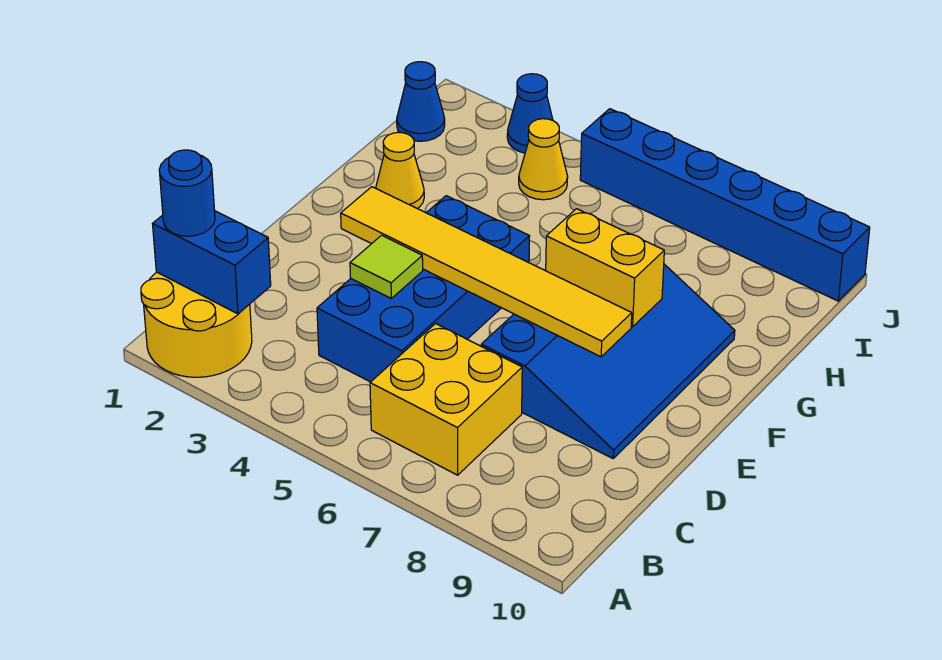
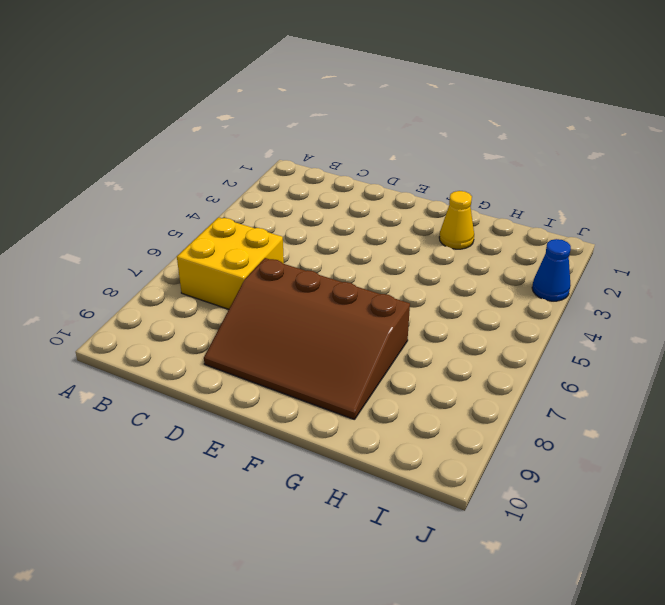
brown slope D7:G9 level 1 top 7 -> blue slope D7:G9 level 1 top 7
none -> yellow round brick A1:B2 level 1
none -> blue brick C4:F5 level 1
none -> blue cone I1 level 1

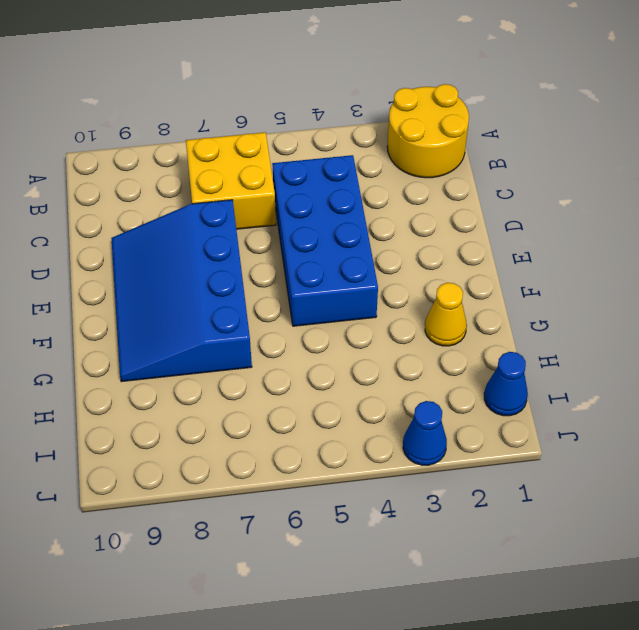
none -> yellow cone I4 level 1
none -> blue brick J5:J10 level 1
none -> blue brick B1:B2 level 2

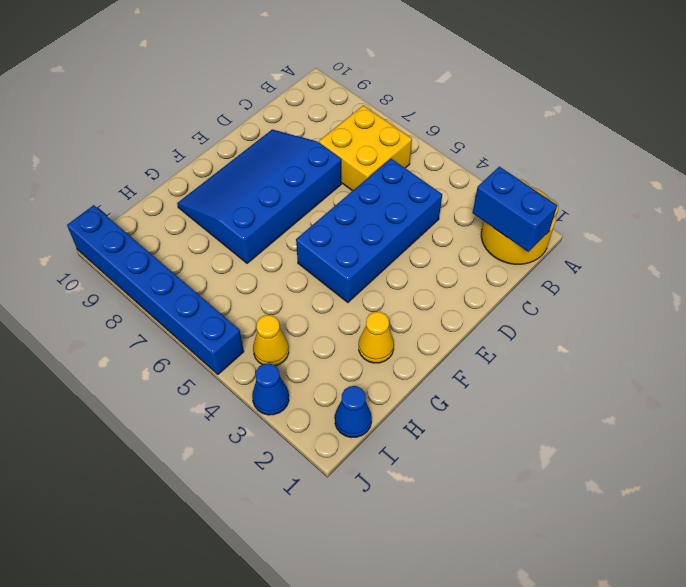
none -> lime tile D4 level 2
none -> yellow tile E3:E8 level 2
none -> yellow brick F7:F8 level 2

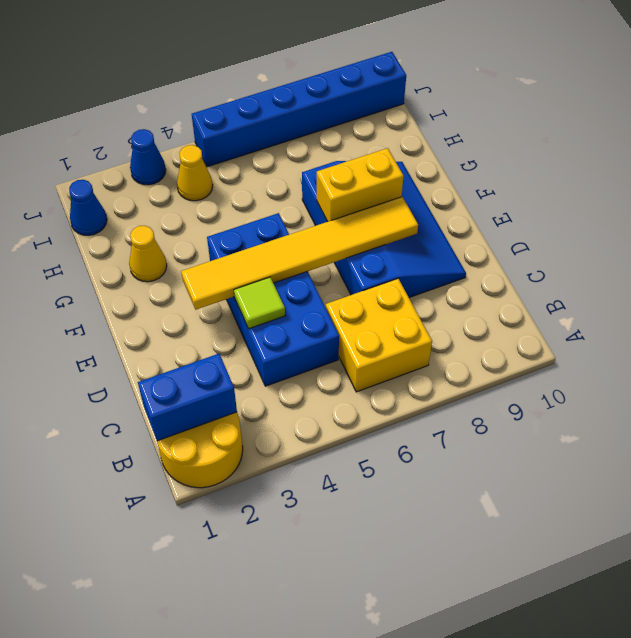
none -> blue round brick B1 level 3

